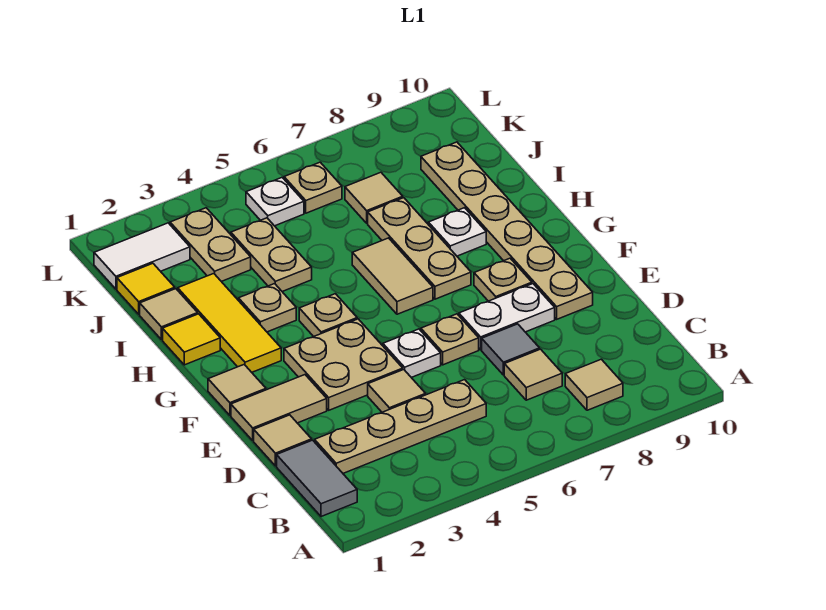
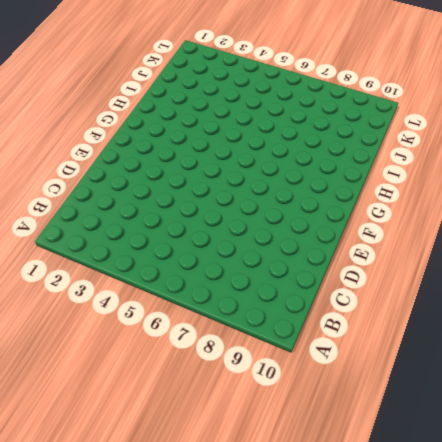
none -> grey tile B1:C1 level 1
none -> tan tile B8 level 1
none -> tan plate C2:C5 level 1
none -> tan tile C7 level 1

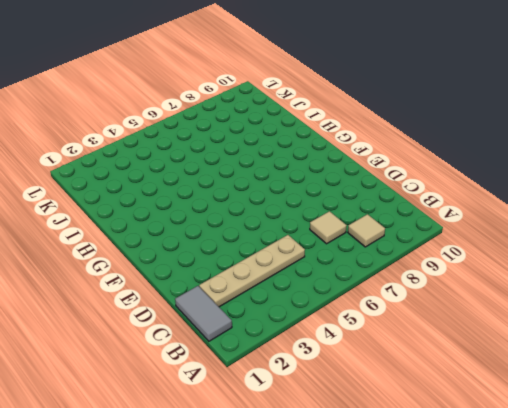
none -> tan tile D1 level 1
none -> tan tile D4 level 1
none -> grey tile D7 level 1
none -> tan tile E1:E2 level 1

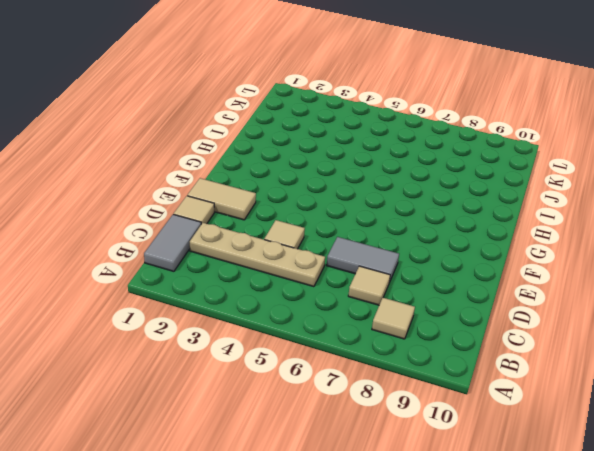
grey tile D6:D7 level 1 -> grey tile D7 level 1
none -> tan plate E3:F4 level 1
none -> white plate E5 level 1
none -> tan plate E6 level 1
none -> white plate E7:E8 level 1

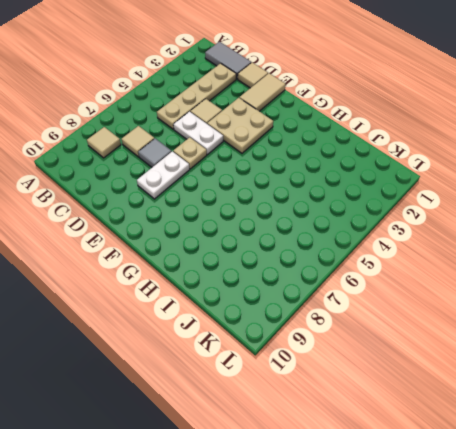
white plate D5:E5 level 1 -> white plate E5 level 1
none -> tan plate E9:J9 level 1
none -> tan tile F1 level 1
none -> tan plate F8 level 1
none -> yellow tile G2:I2 level 1

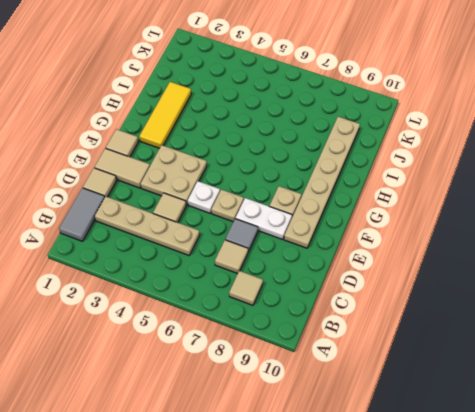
none -> tan plate G4 level 1
none -> tan tile G6:H6 level 1
none -> tan plate G7:I7 level 1
none -> yellow tile H1 level 1

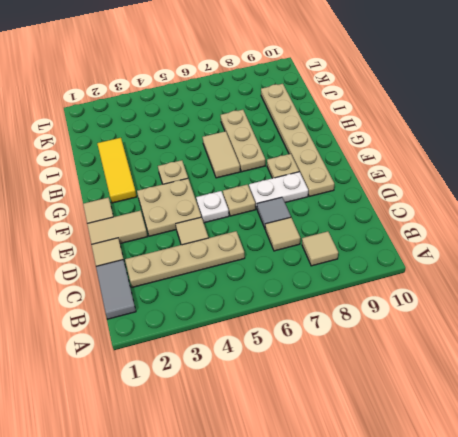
none -> yellow tile H1 level 1
none -> tan plate H3 level 1
none -> white plate H8 level 1
none -> tan tile I1 level 1

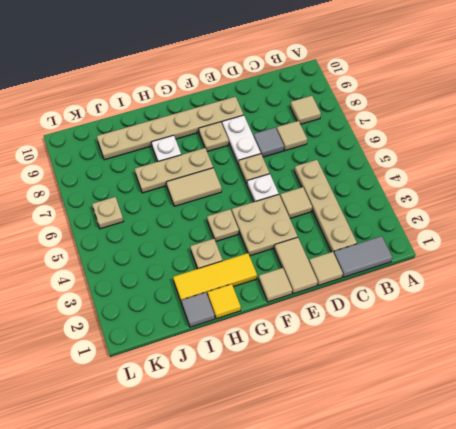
grey tile I1 level 1 -> tan tile I1 level 1
none -> tan plate I4:J4 level 1
none -> yellow tile J1 level 1
none -> tan plate J3:K3 level 1
none -> tan tile J7 level 1

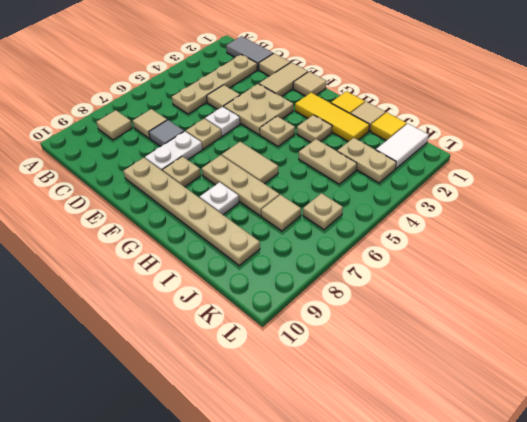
none -> white plate K5 level 1

